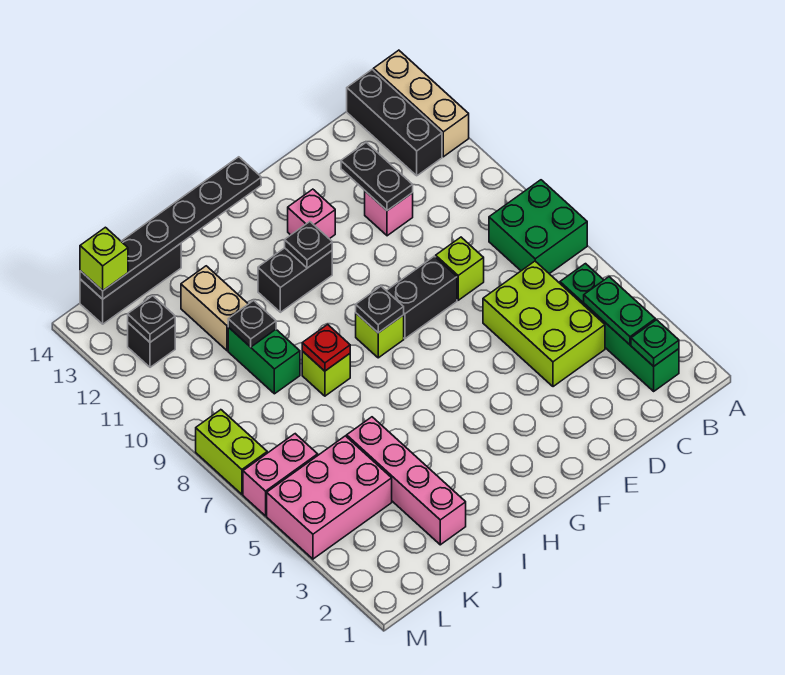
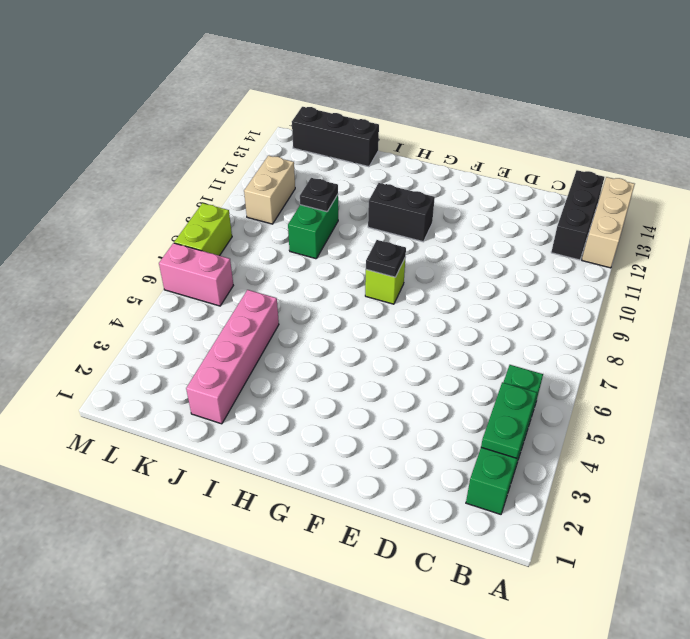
tan brick L10:L11 level 1 -> tan brick J11:J12 level 1
none -> green brick A7:B8 level 1
none -> lime brick C4:D6 level 1
none -> lime brick D8 level 1
none -> pink brick D11 level 1

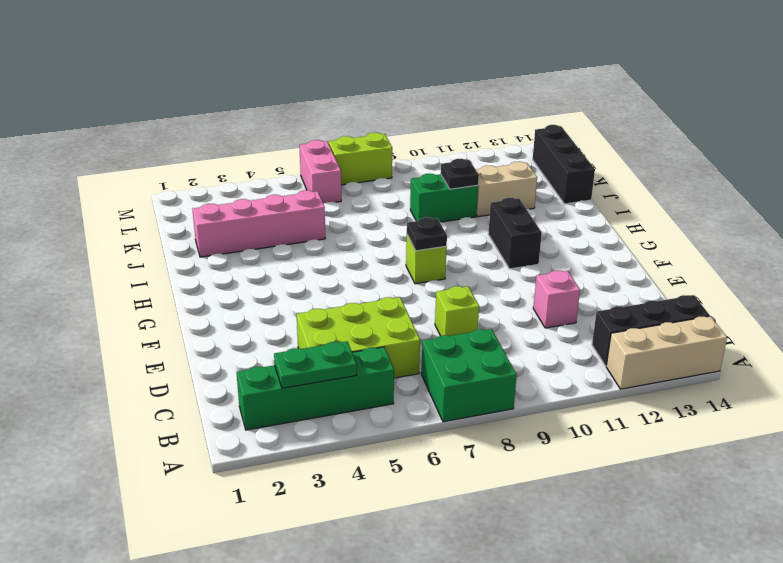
none -> black brick E8:F8 level 1
none -> pink brick F12 level 1
none -> lime brick I8 level 1
none -> pink brick K4:M5 level 1

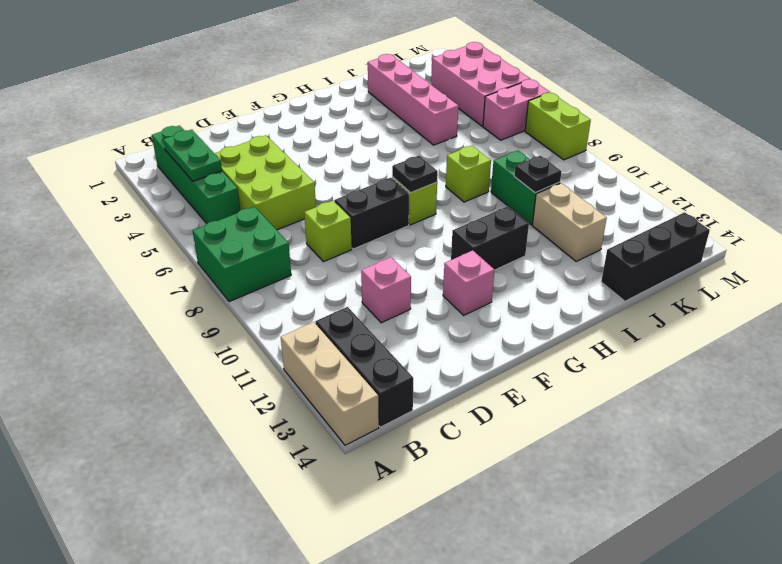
pink brick L3:M5 level 1 -> pink brick K4:M5 level 1
none -> black brick L12 level 1
none -> green plate B2 level 2
none -> black plate D11:D12 level 2
none -> black plate G11 level 2

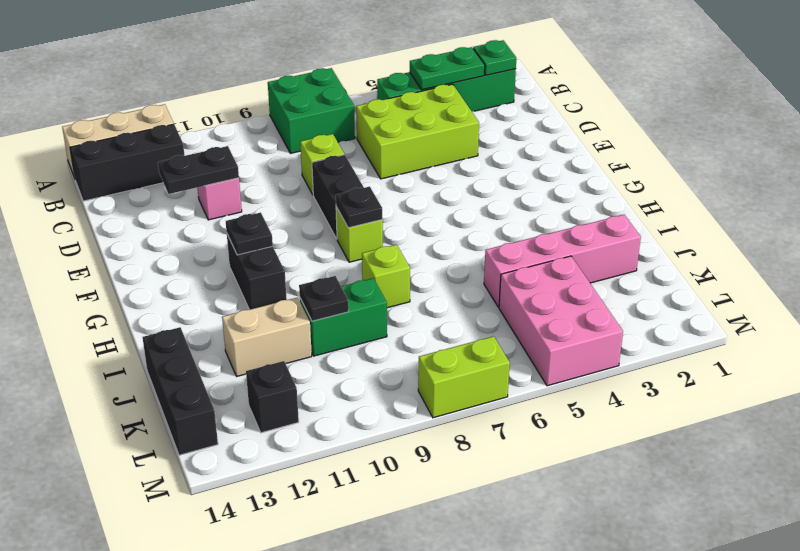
none -> pink brick F12 level 1
none -> pink brick L6:M6 level 1
none -> black plate G14:L14 level 2
none -> red plate I8 level 2

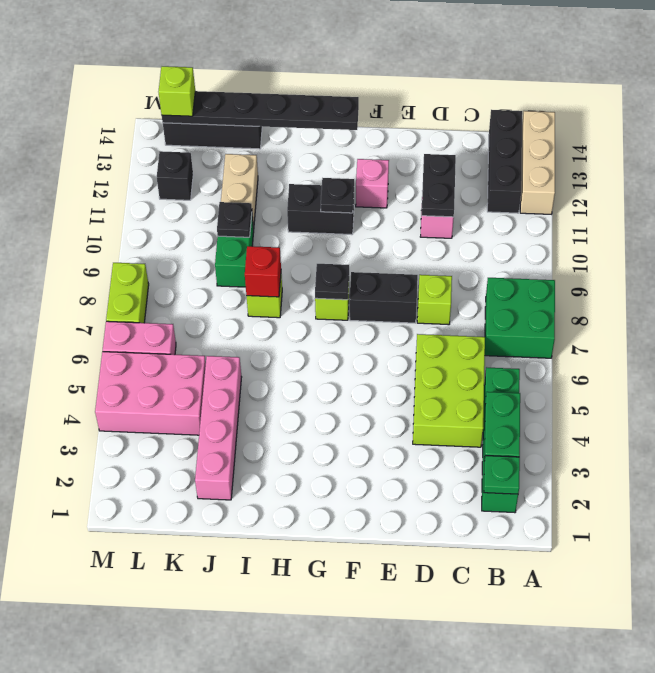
red brick I8 level 2 -> red plate I8 level 2
none -> black plate L12 level 2

